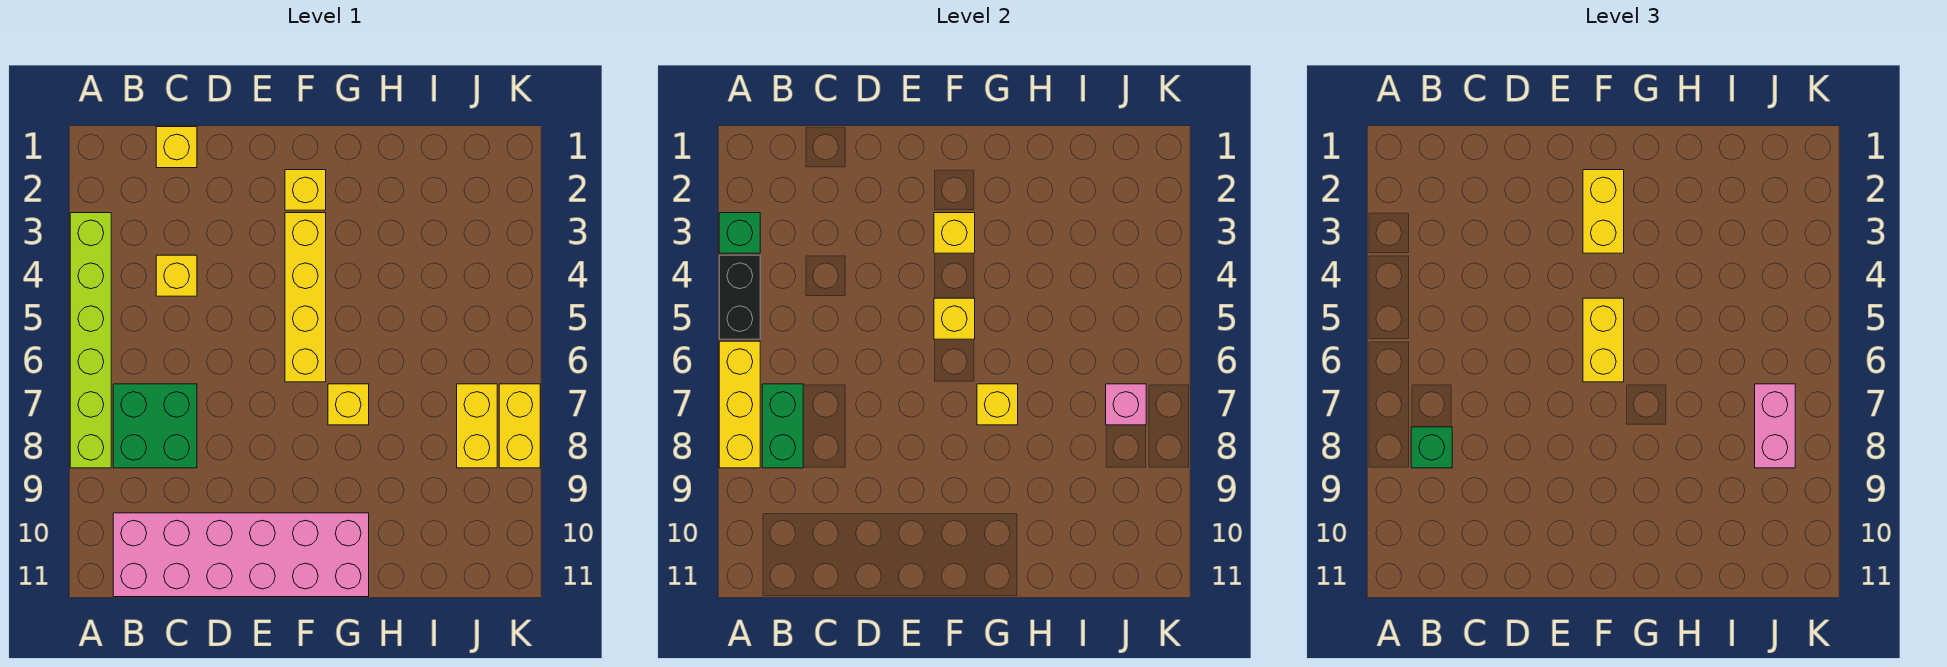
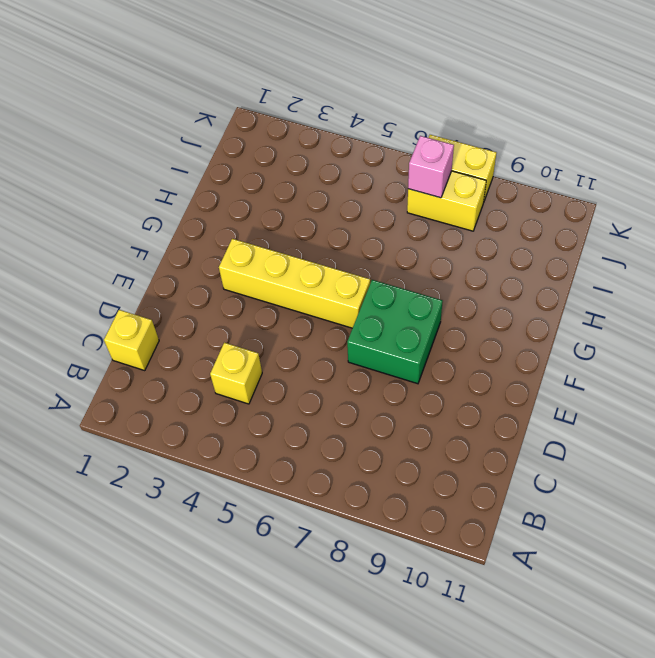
green brick E7:F8 level 1 -> green brick B7:C8 level 1
none -> lime brick A3:A8 level 1
none -> pink brick B10:G11 level 1
none -> yellow brick F2 level 1

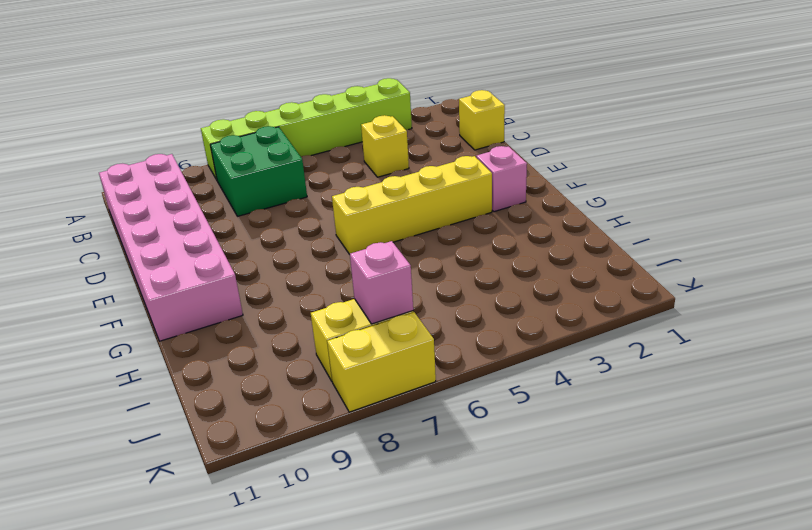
pink brick F2 level 1 -> yellow brick F2 level 1
none -> yellow brick G7 level 1
none -> green brick A3 level 2
none -> black brick A4:A5 level 2

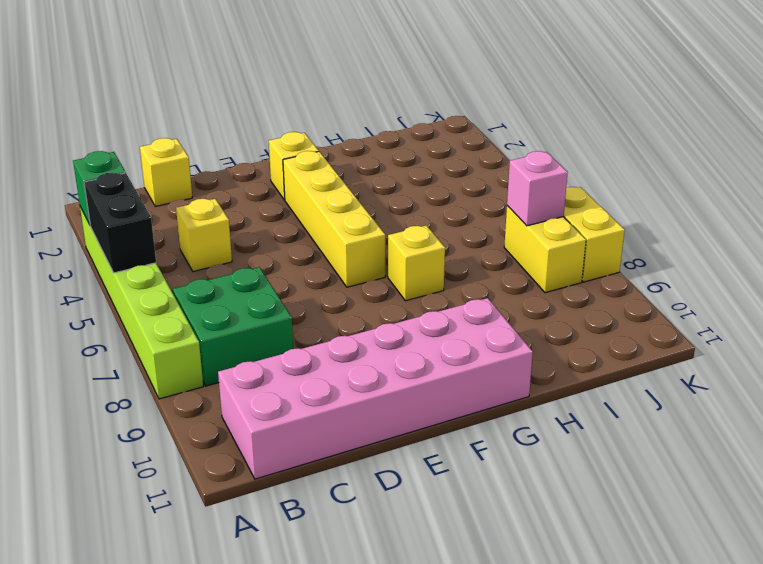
none -> yellow brick A6:A8 level 2
none -> green brick B7:B8 level 2
none -> yellow brick F3 level 2

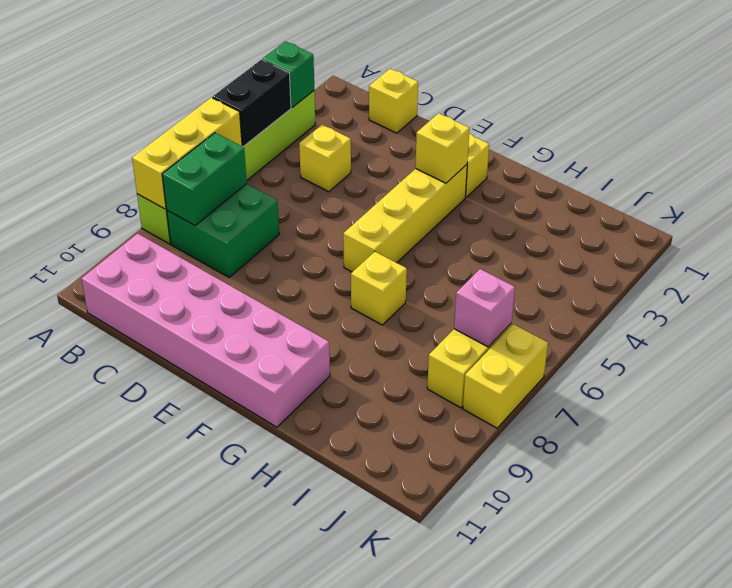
none -> yellow brick F5 level 2
none -> yellow brick G7 level 2
none -> green brick B8 level 3

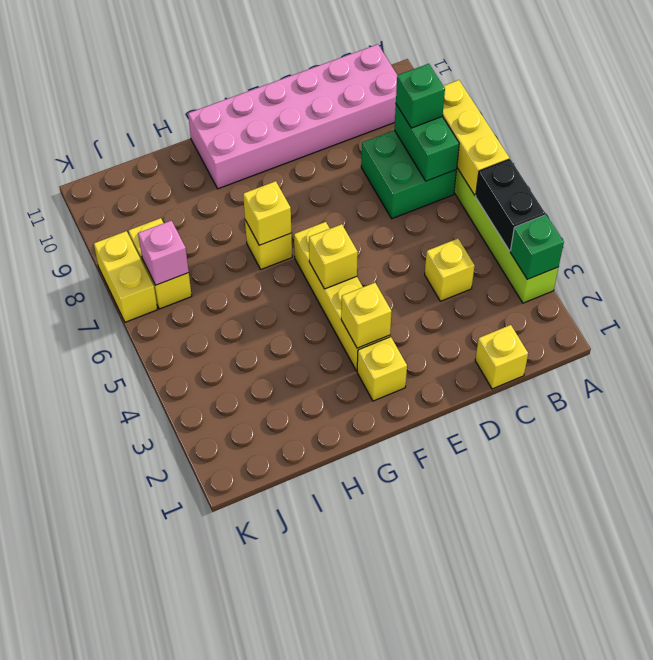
none -> yellow brick F2:F3 level 3
none -> yellow brick F5:F6 level 3
none -> pink brick J7:J8 level 3

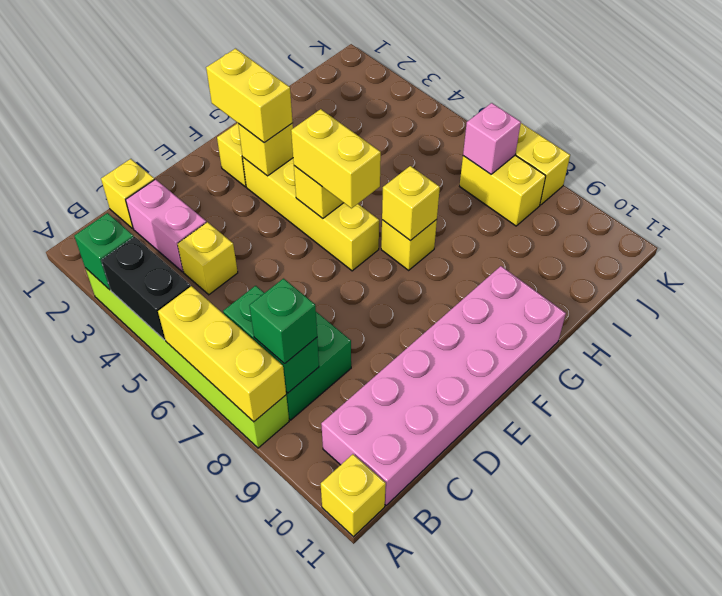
yellow brick A11 level 1 -> none
pink brick C2:C3 level 1 -> pink brick J7:J8 level 3

